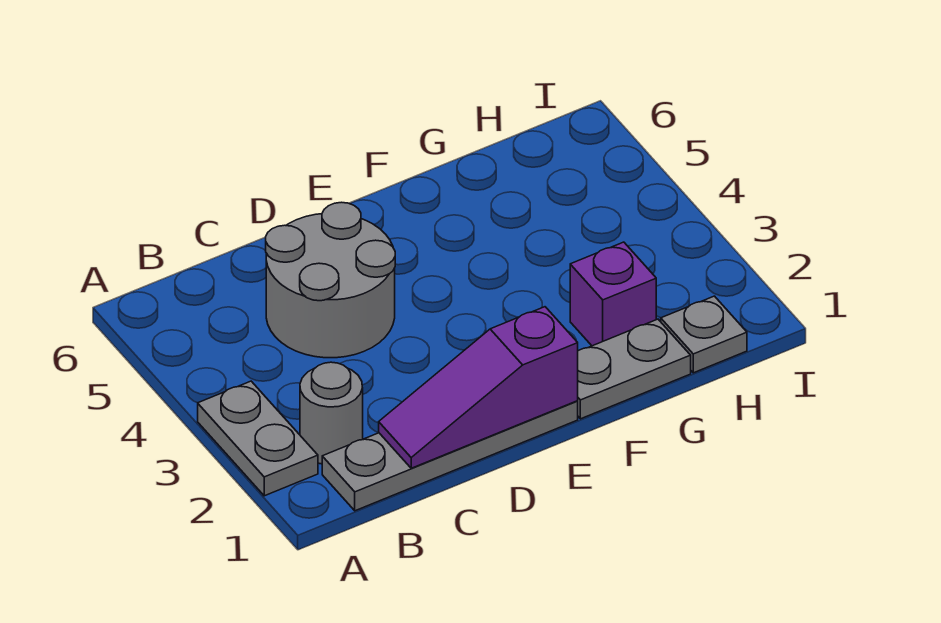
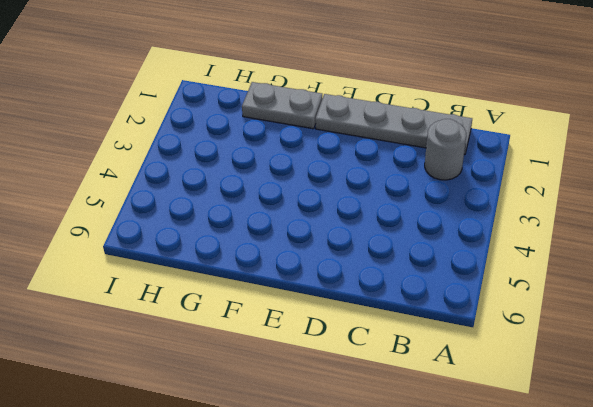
none -> grey plate A2:A3 level 1
none -> grey round brick C4:D5 level 1

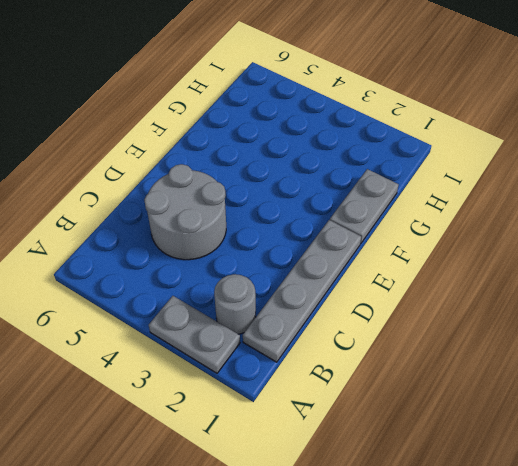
none -> purple brick G2 level 1
none -> grey plate H1 level 1

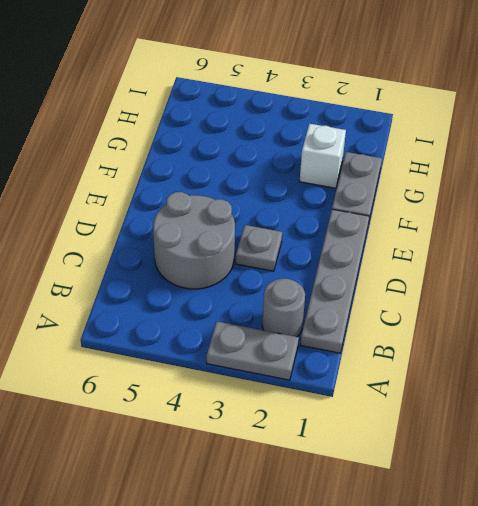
grey plate D3 level 1 -> grey plate H1 level 1
white brick G2 level 1 -> purple brick G2 level 1
none -> purple slope C1:E1 level 2 top E

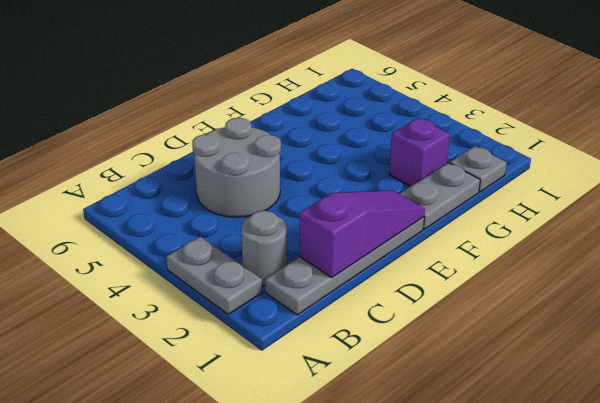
purple slope C1:E1 level 2 top C -> purple slope C1:E1 level 2 top E

